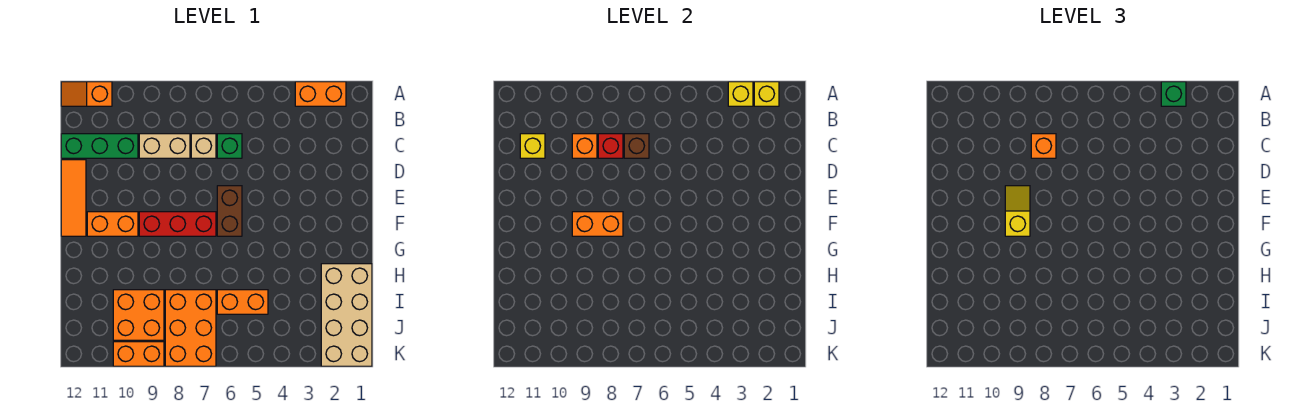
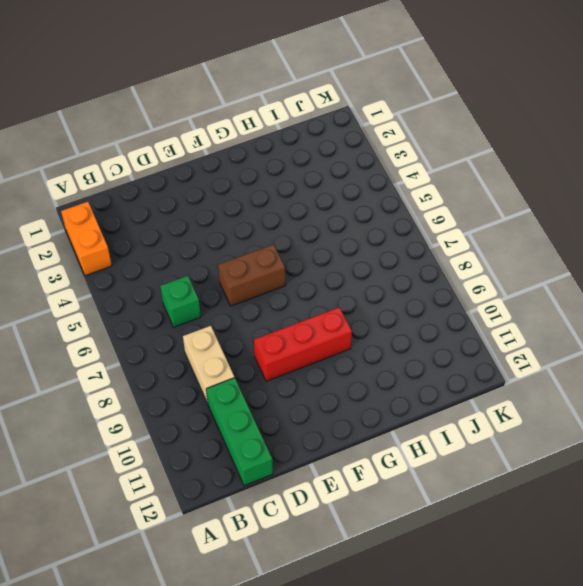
red brick E9:G9 level 1 -> red brick F7:F9 level 1
none -> orange slope A11:A12 level 1 top 11
none -> tan brick C7 level 1
none -> orange tile D12:F12 level 1

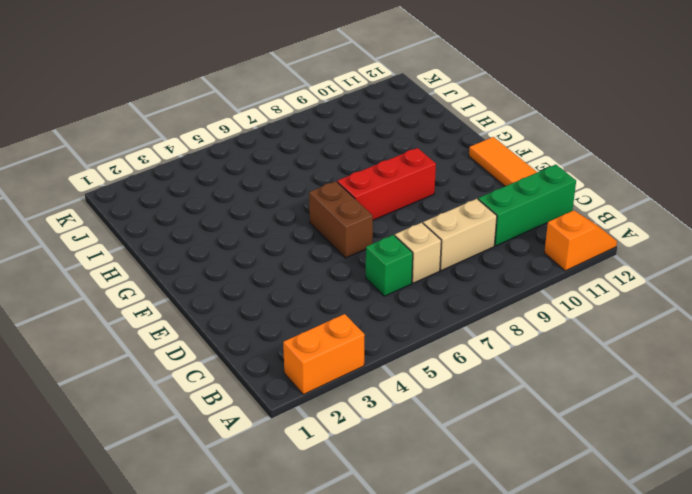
none -> orange brick F10:F11 level 1
none -> tan brick H1:K2 level 1
none -> orange brick I5:I6 level 1

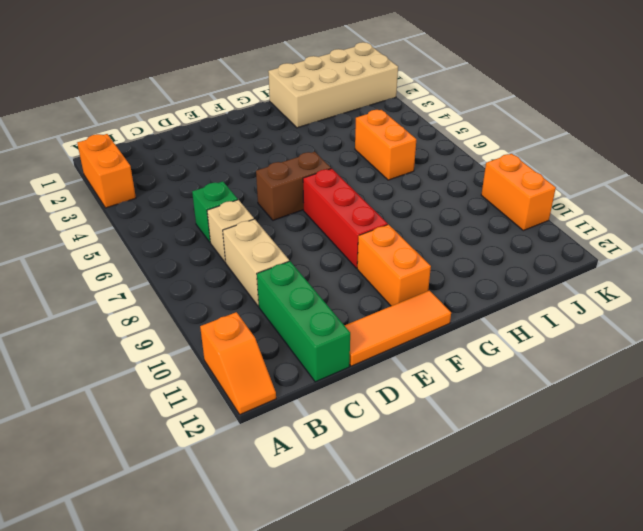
none -> orange brick I7:K8 level 1
none -> orange brick I9:J10 level 1
none -> yellow brick A2 level 2

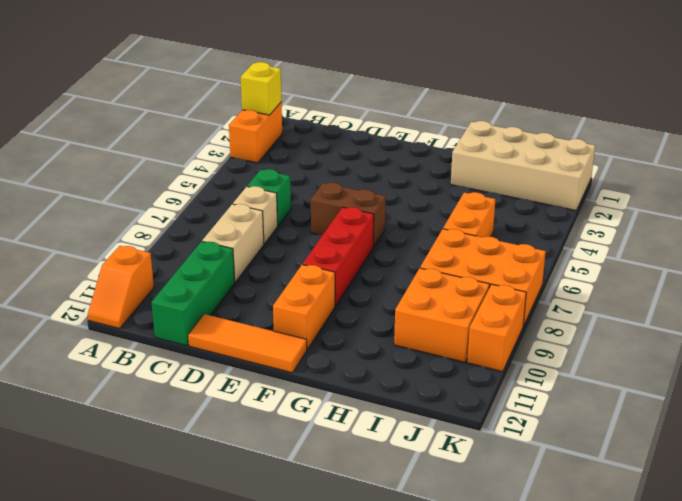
none -> yellow brick A3 level 2
none -> brown brick C7 level 2
none -> red brick C8 level 2

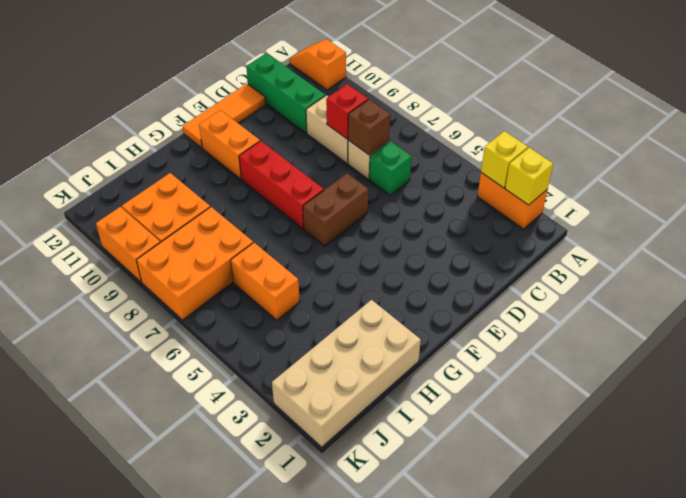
none -> orange brick C9 level 2
none -> yellow brick C11 level 2
none -> orange brick F8:F9 level 2

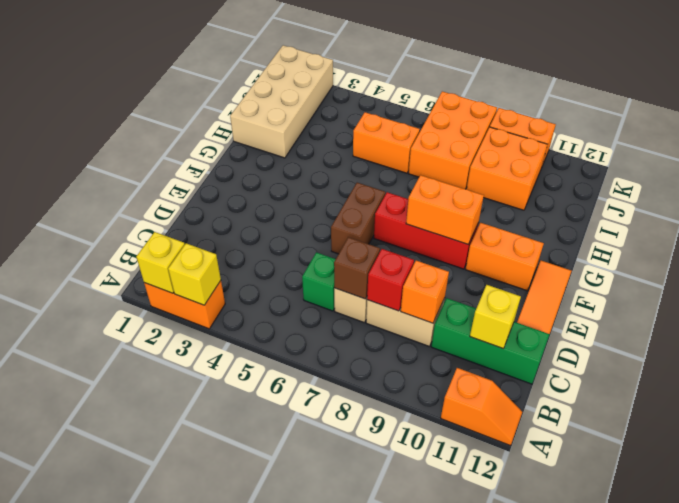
none -> green brick A3 level 3
none -> orange brick C8 level 3
none -> yellow slope E9:F9 level 3 top F

